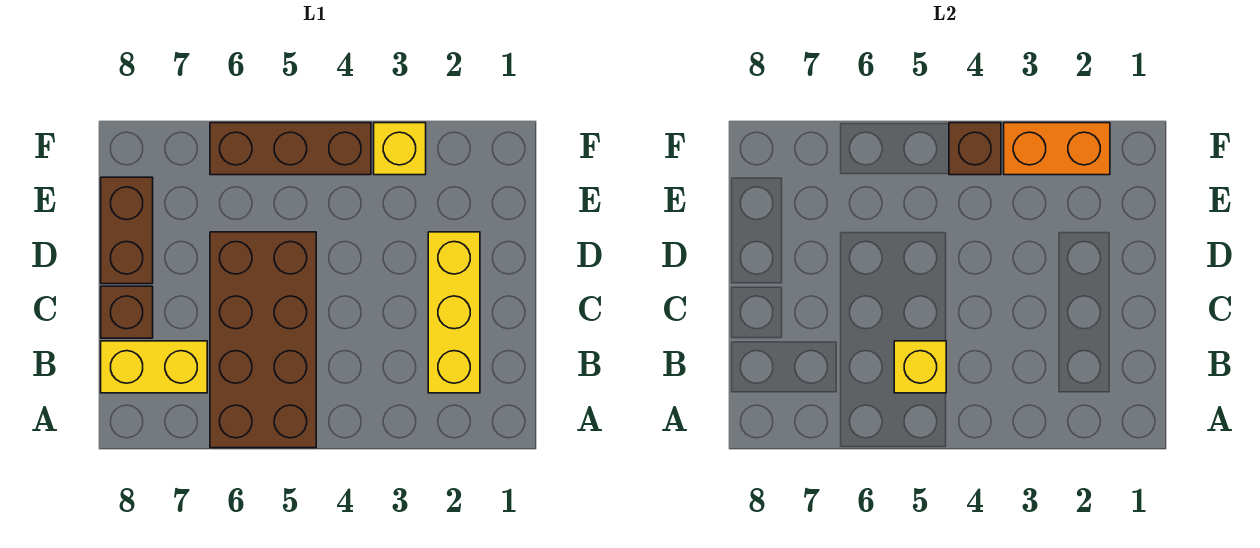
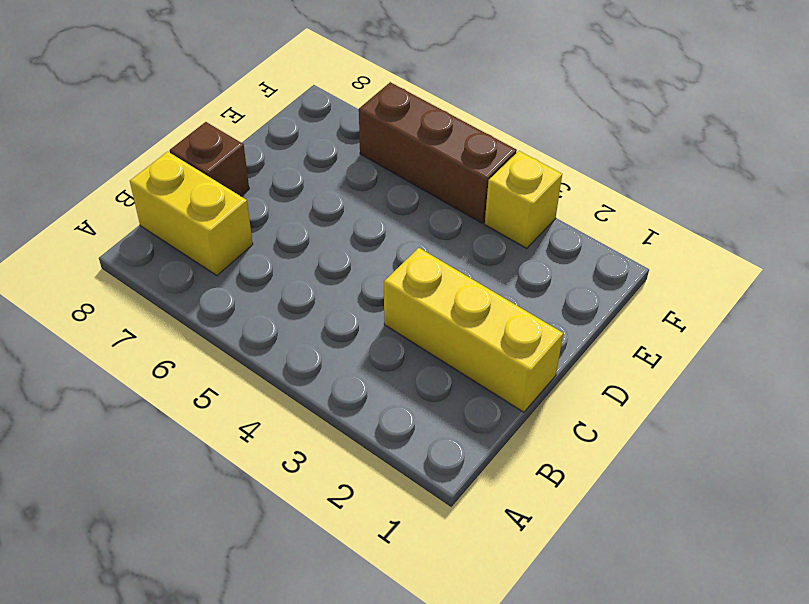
yellow brick C1:C3 level 1 -> yellow brick B2:D2 level 1
none -> brown brick A5:D6 level 1
none -> brown brick D8:E8 level 1

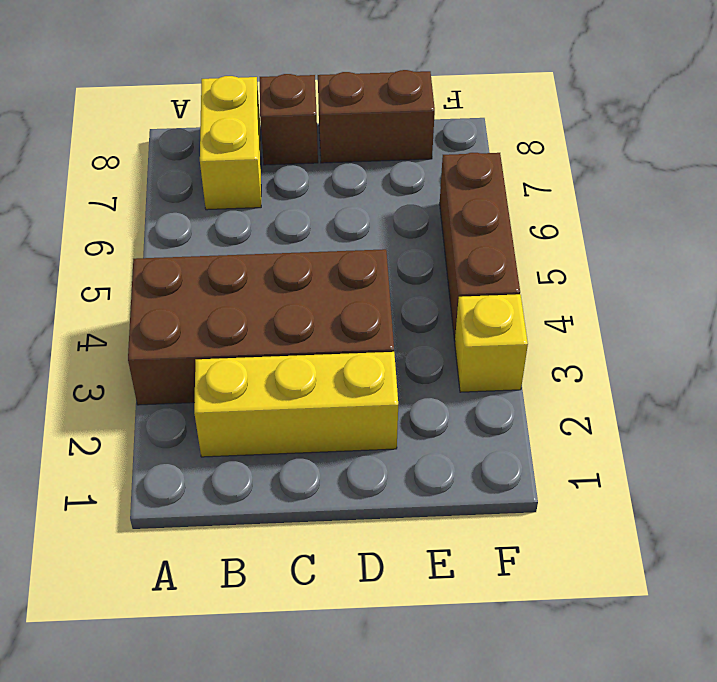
brown brick A3:D4 level 1 -> brown brick A5:D6 level 1
none -> yellow brick B5 level 2
none -> orange brick F2:F3 level 2

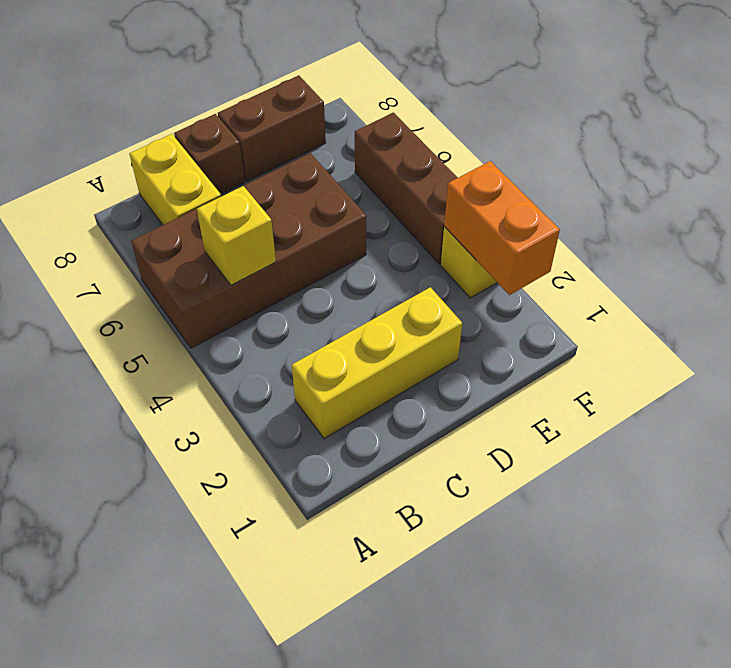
none -> brown brick F4 level 2

